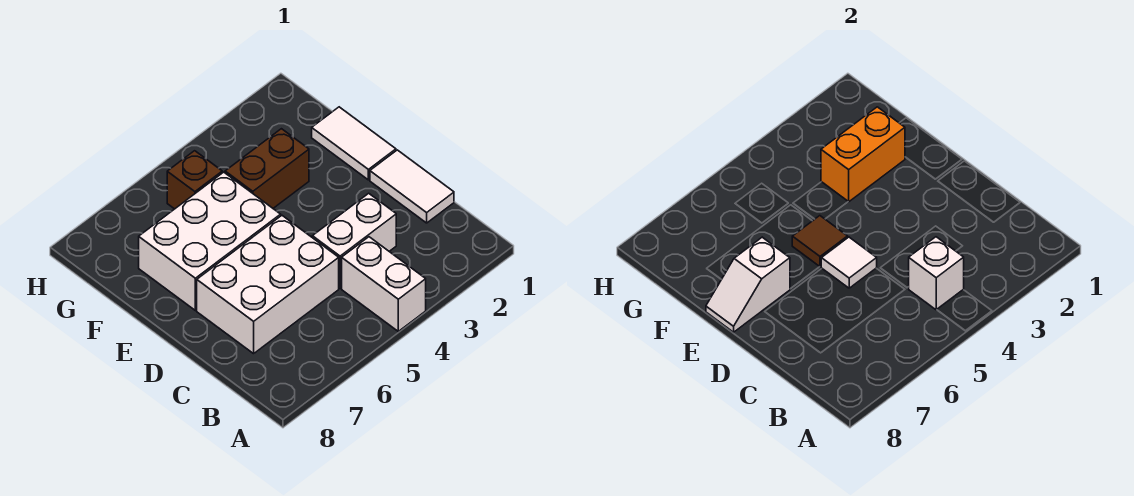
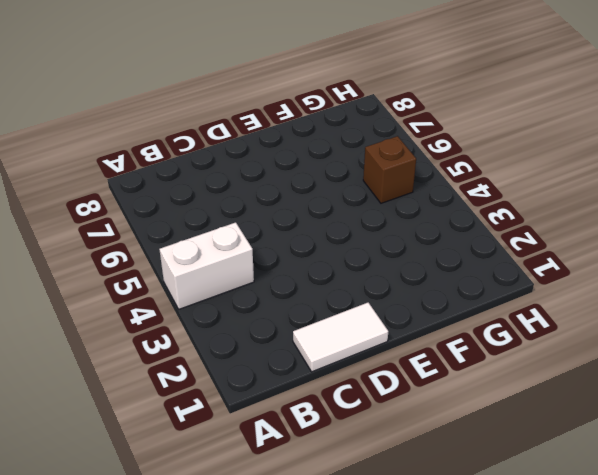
none -> white brick C3:C4 level 1
none -> white brick C5:D7 level 1
none -> white tile E1:F1 level 1

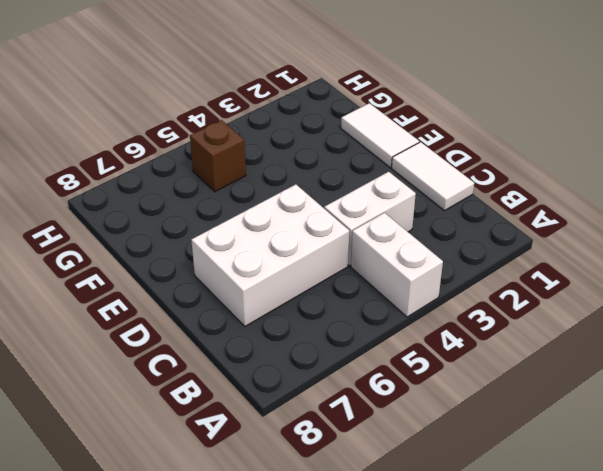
none -> white brick E5:F7 level 1
none -> brown brick F3:F4 level 1
none -> white brick B4 level 2

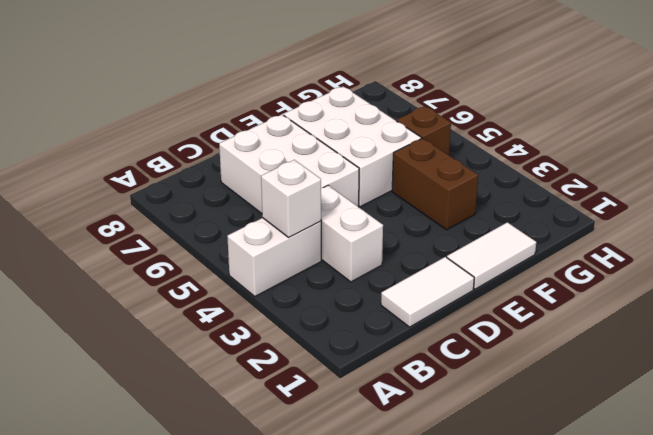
none -> white tile D5 level 2
none -> brown tile E5 level 2
none -> white slope E7:E8 level 2 top 7

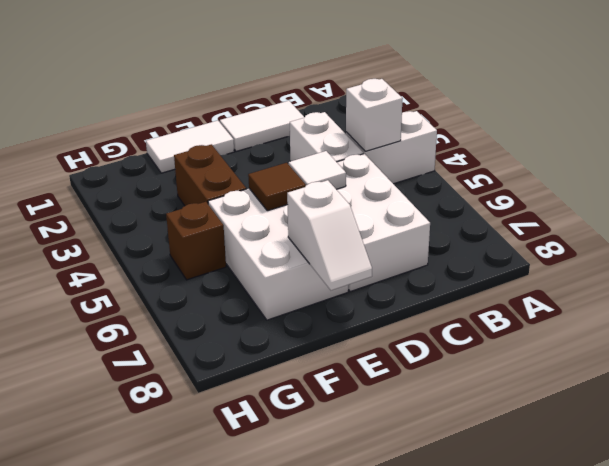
none -> orange brick F2:F3 level 2

